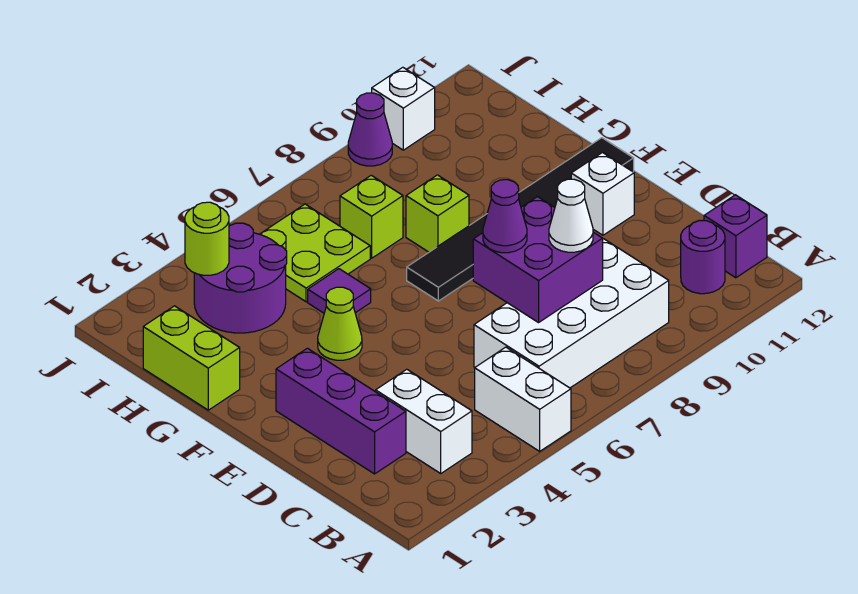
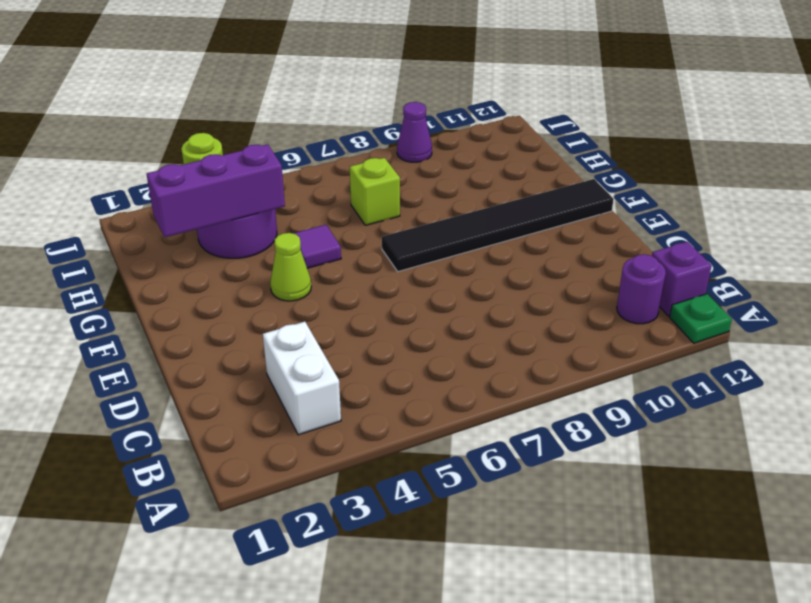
green plate A12 level 1 -> none
purple brick H2:H4 level 2 -> purple brick C2:E2 level 1
none -> white brick A5:B5 level 1
none -> white brick B6:C9 level 1
none -> white brick E11 level 1

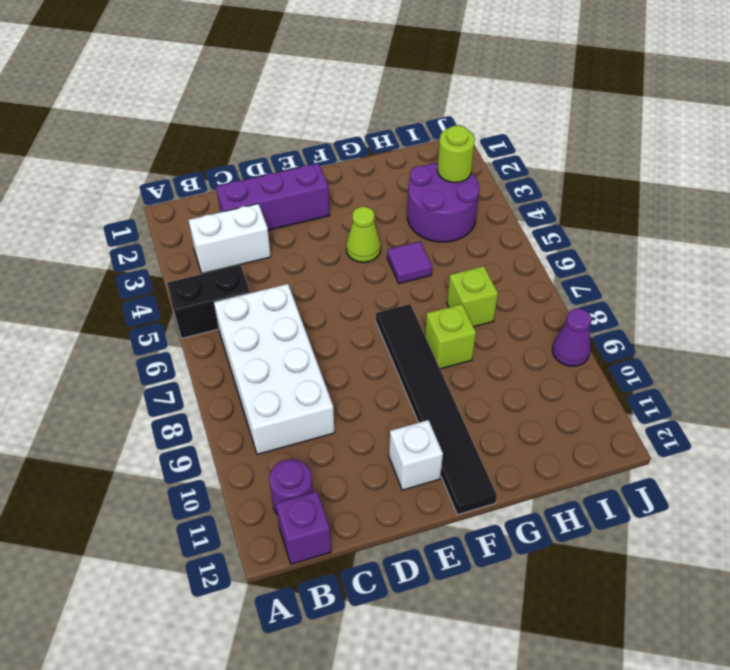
black brick A5:B5 level 1 -> white brick A5:B5 level 1
none -> lime brick G1:H1 level 1
none -> lime plate H5:I6 level 1
none -> white brick J10 level 1

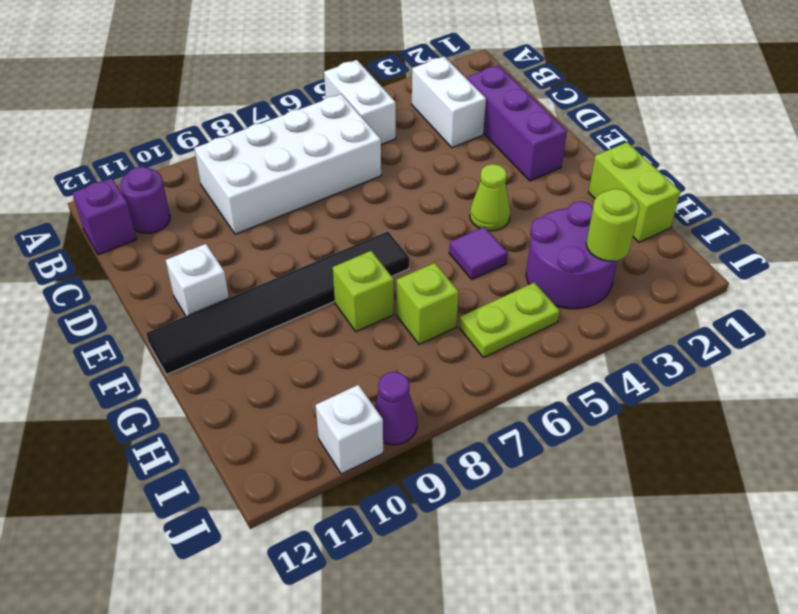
lime plate I5:I6 level 1 -> lime plate H5:I6 level 1
none -> purple brick C7:D8 level 2
none -> white cone C8 level 3
none -> purple cone D7 level 3

